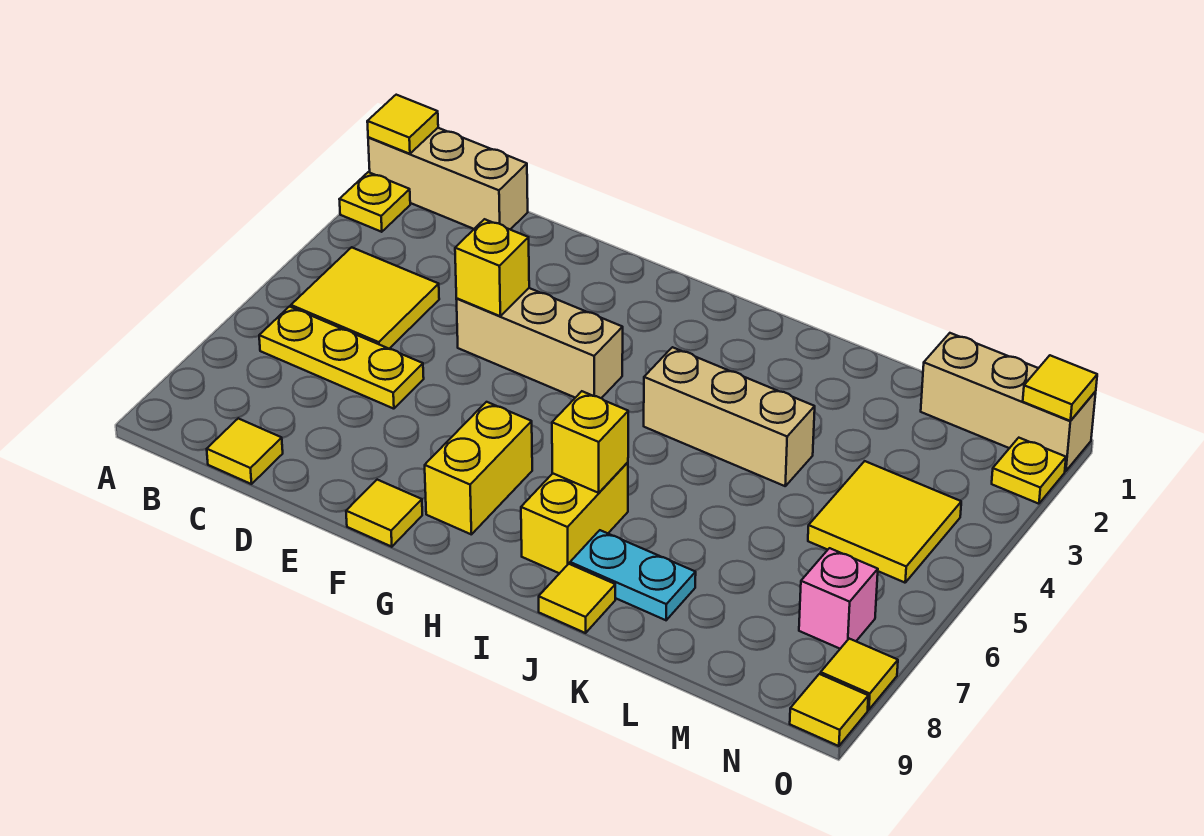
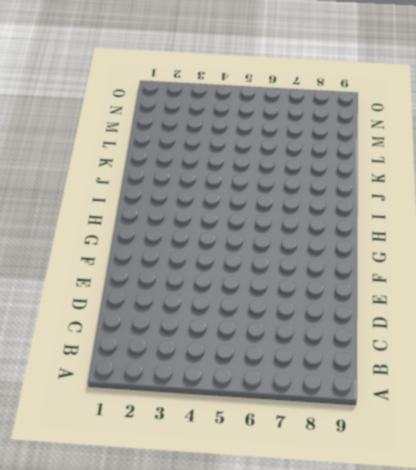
none -> tan brick A1:C1 level 1
none -> yellow plate A2 level 1
none -> yellow tile B4:C5 level 1

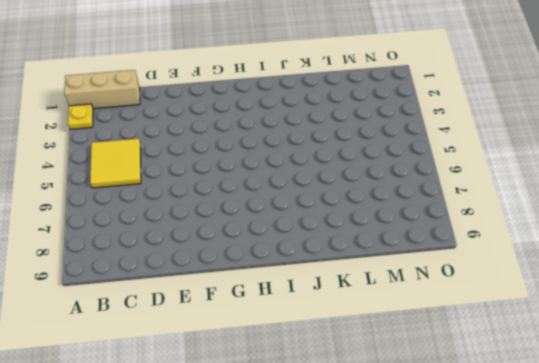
none -> yellow plate B6:D6 level 1
none -> yellow tile C9 level 1
none -> tan brick E4:G4 level 1

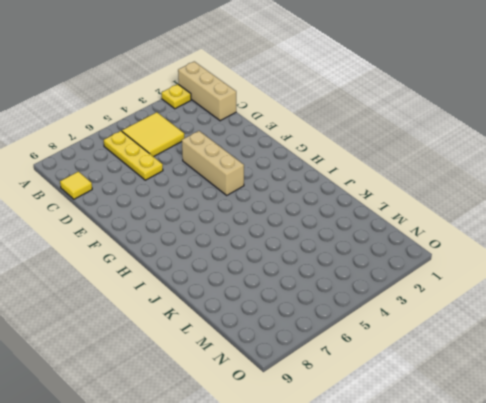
none -> yellow tile F9 level 1
none -> yellow brick G7:G8 level 1
none -> tan brick I4:K4 level 1

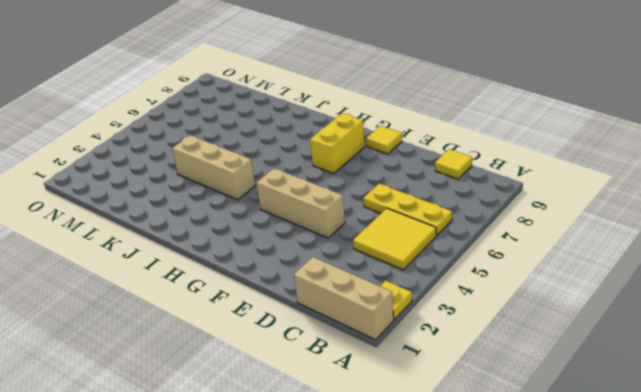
none -> yellow brick I7:I8 level 1
none -> cyan plate J8:K8 level 1
none -> yellow tile J9 level 1

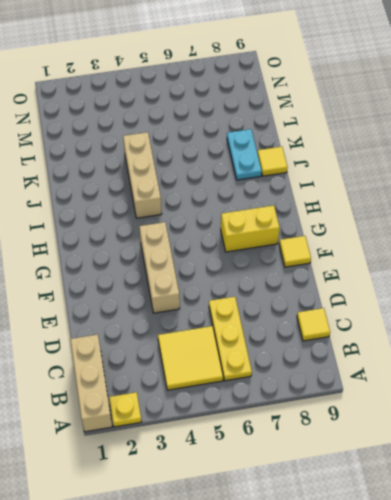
none -> yellow brick I7:I8 level 1
none -> tan brick M1:O1 level 1
none -> yellow tile M4:N5 level 1

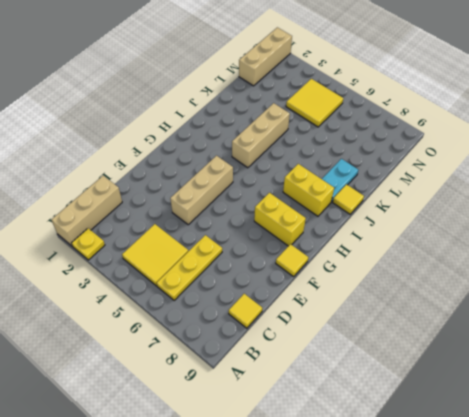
none -> pink brick N7 level 1
none -> yellow plate O2 level 1
none -> yellow tile O8 level 1

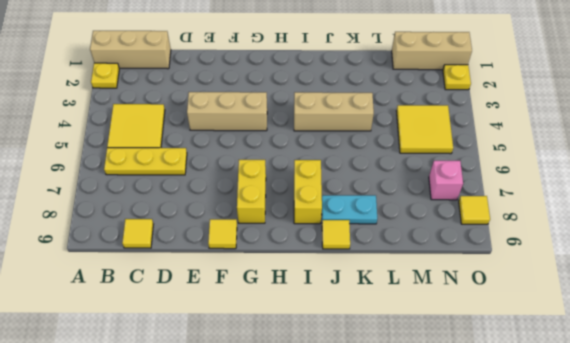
none -> yellow tile O9 level 1
none -> yellow tile A1 level 2
none -> yellow brick E4 level 2

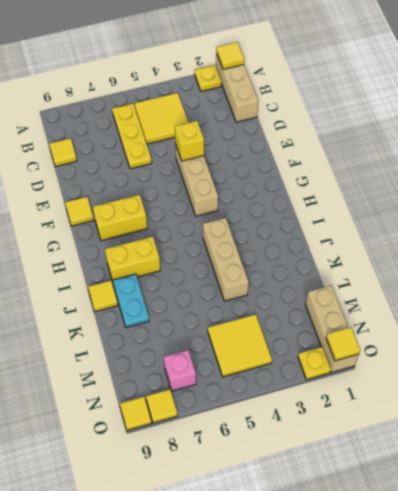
none -> yellow brick I7 level 2

